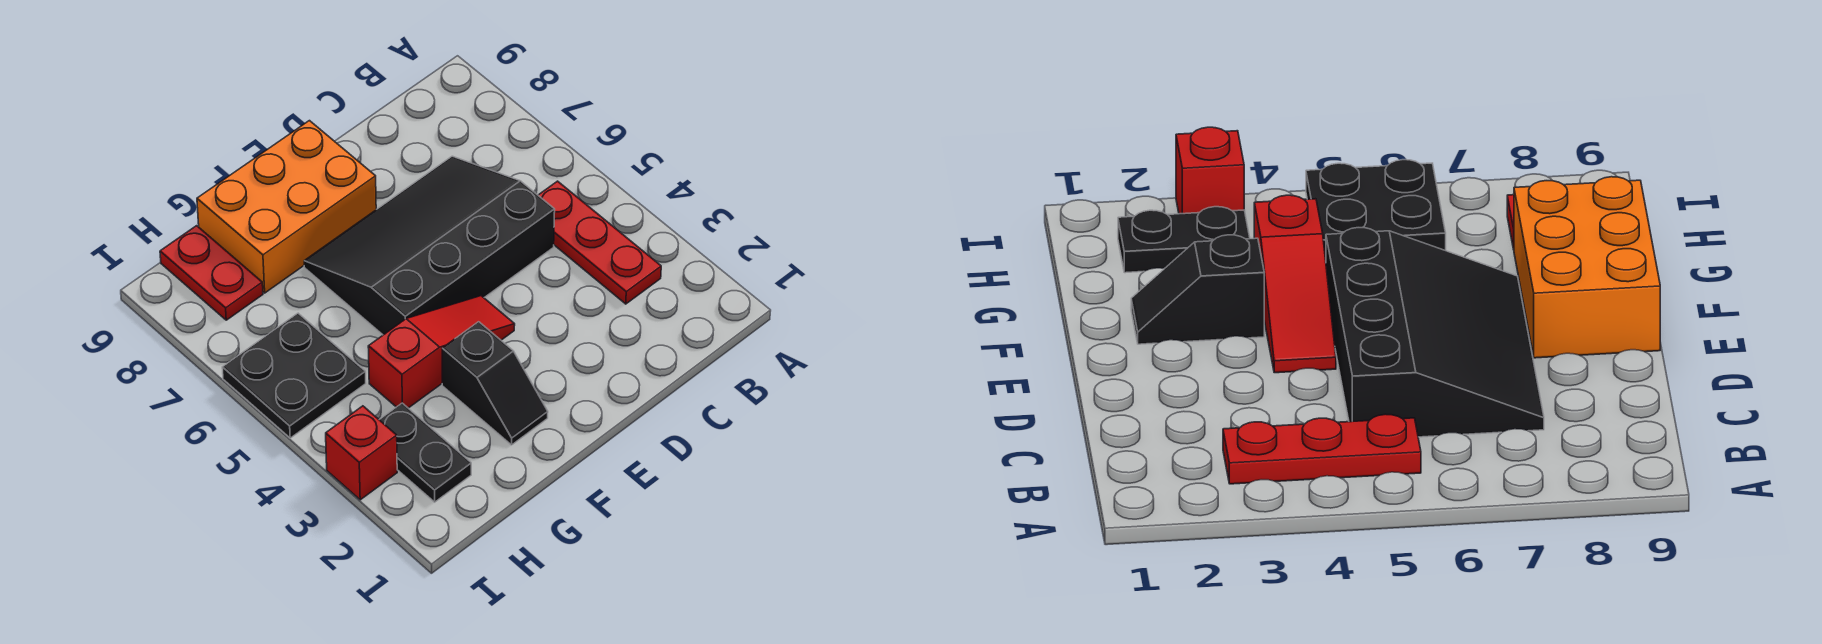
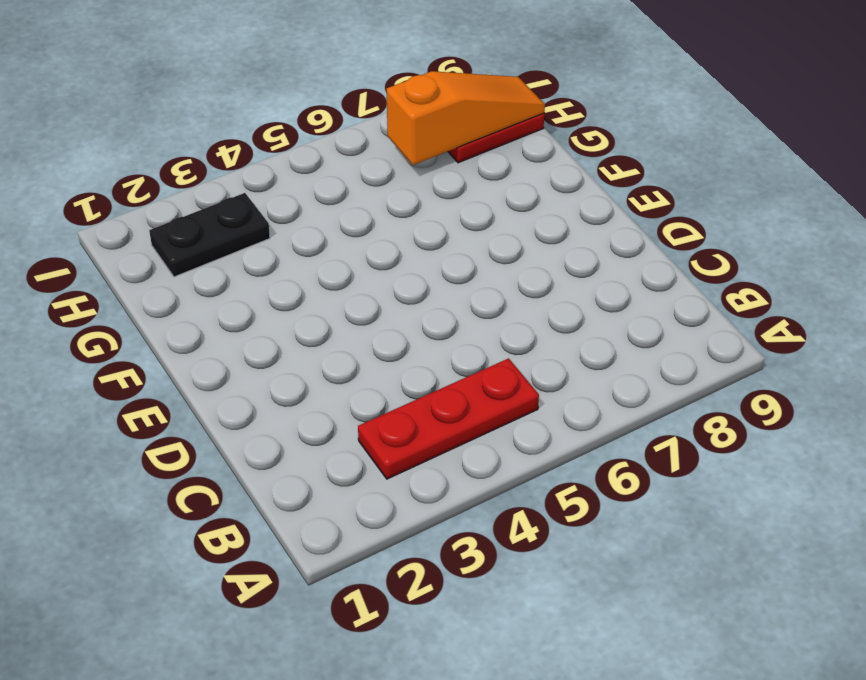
orange slope H7:H9 level 2 top 7 -> none
none -> black slope C5:F7 level 1 top 5
none -> red slope E4:G4 level 1 top G

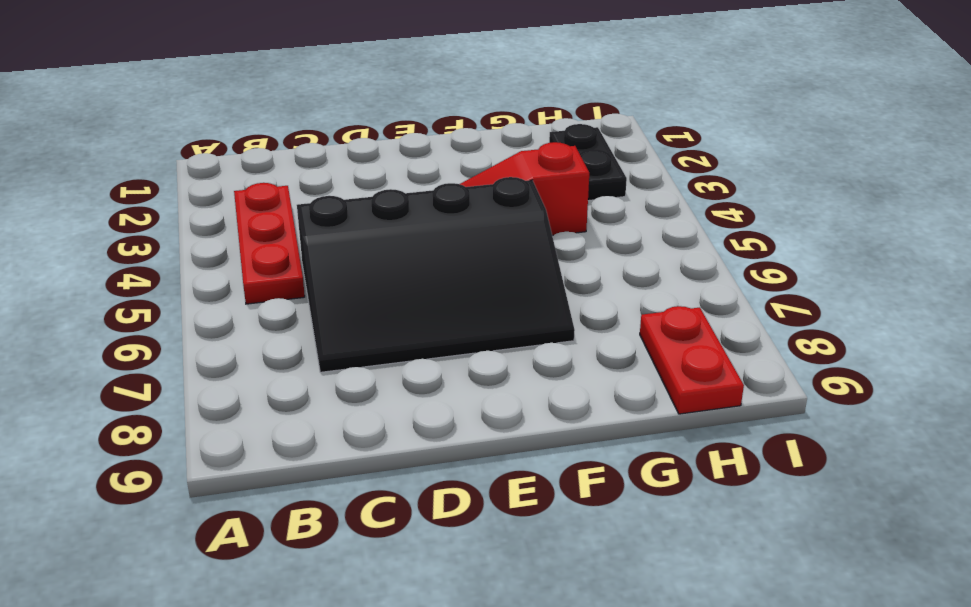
none -> orange brick E8:G9 level 1
none -> black slope F2:F3 level 1 top 3

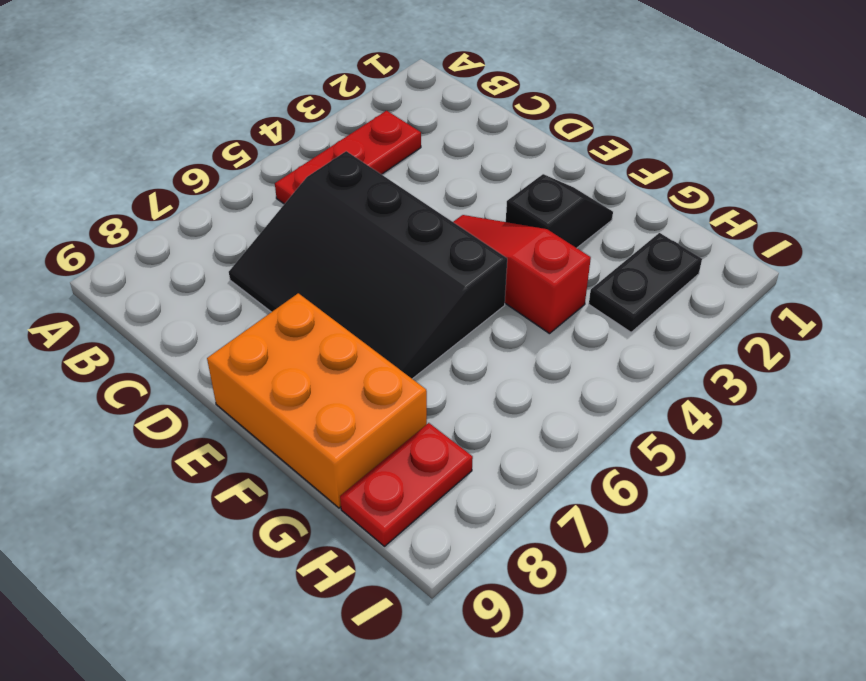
none -> black plate H5:I6 level 1
none -> red brick I3 level 1

